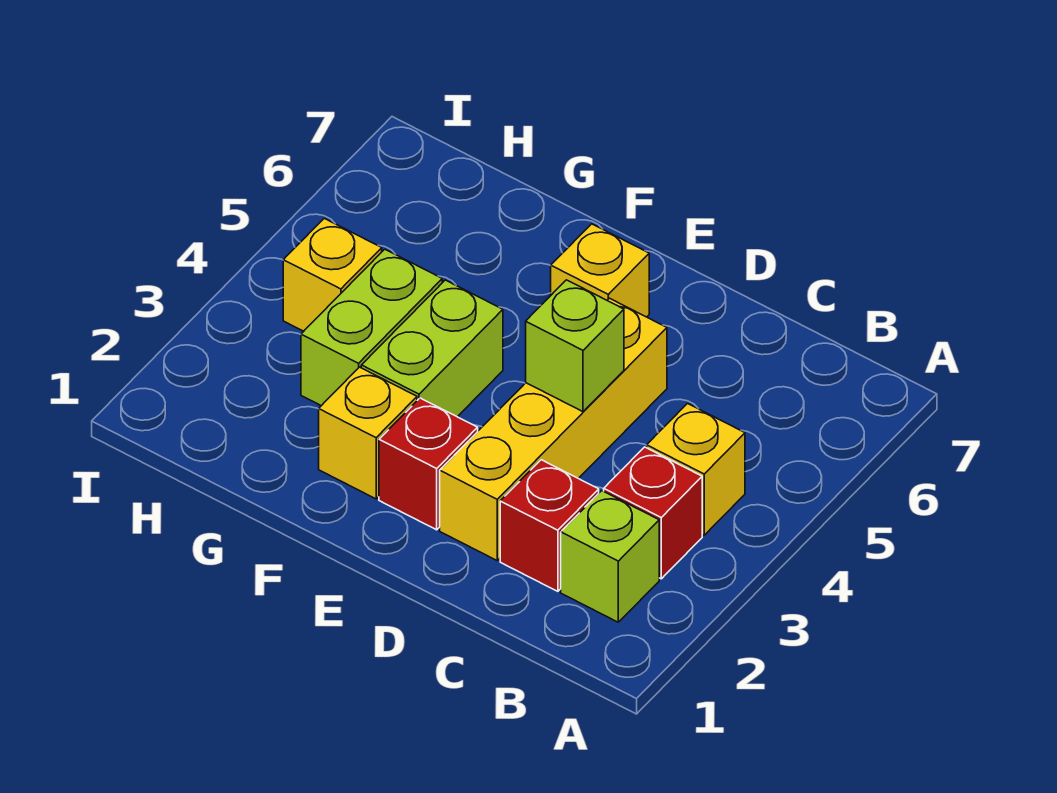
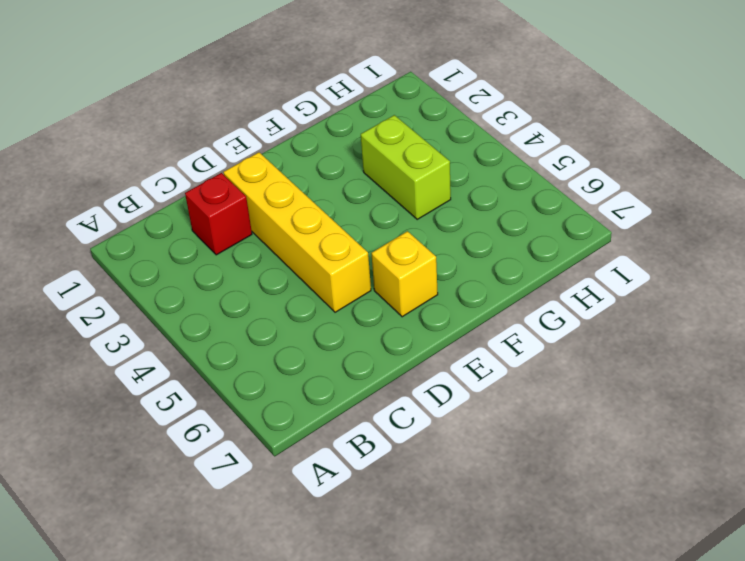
none -> lime brick B2 level 1
none -> red brick B3 level 1
none -> yellow brick B4 level 1

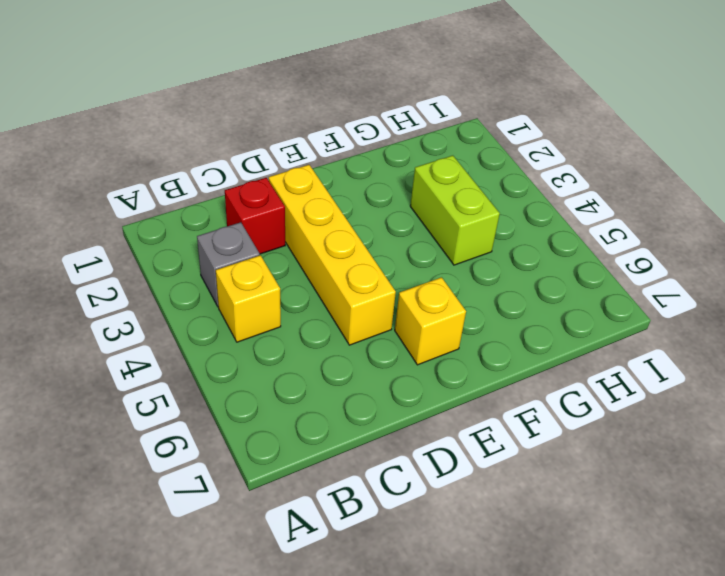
grey brick B3 level 1 -> red brick B3 level 1
none -> lime brick B2 level 1
none -> red brick E2 level 1
none -> yellow brick F2 level 1

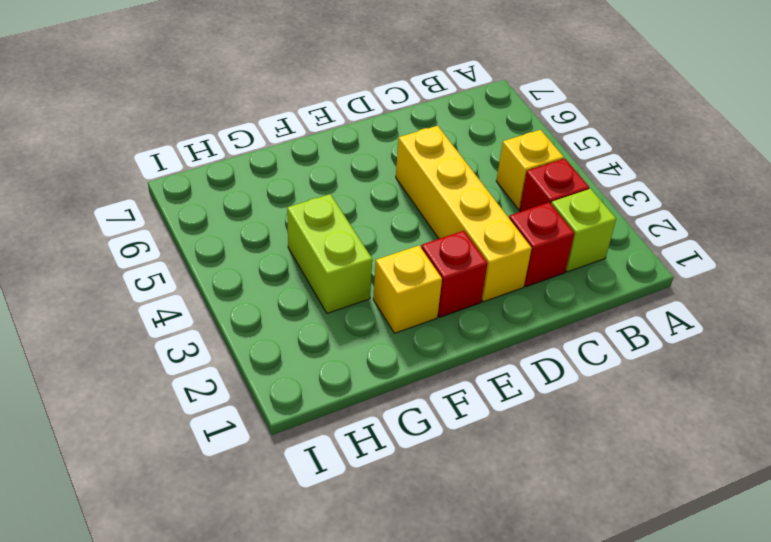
none -> yellow brick E6 level 1
none -> lime brick F3:F4 level 1
none -> yellow brick H4 level 1

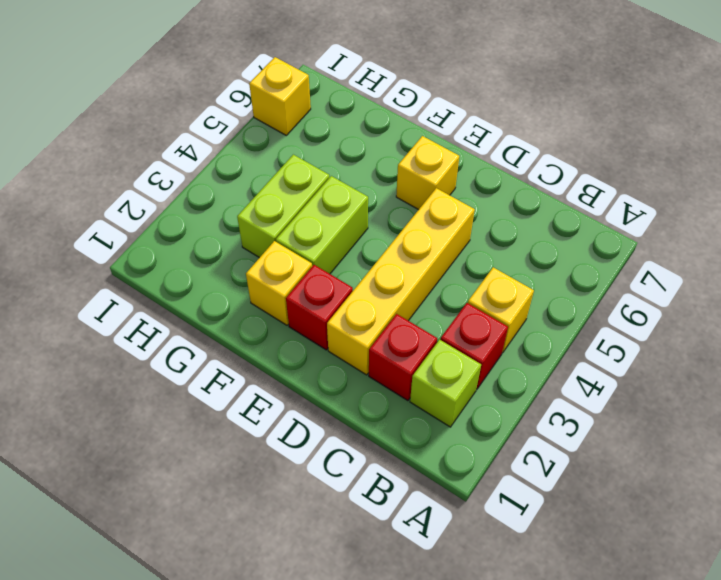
yellow brick I6 level 1 -> yellow brick H4 level 1
none -> lime brick D4 level 2

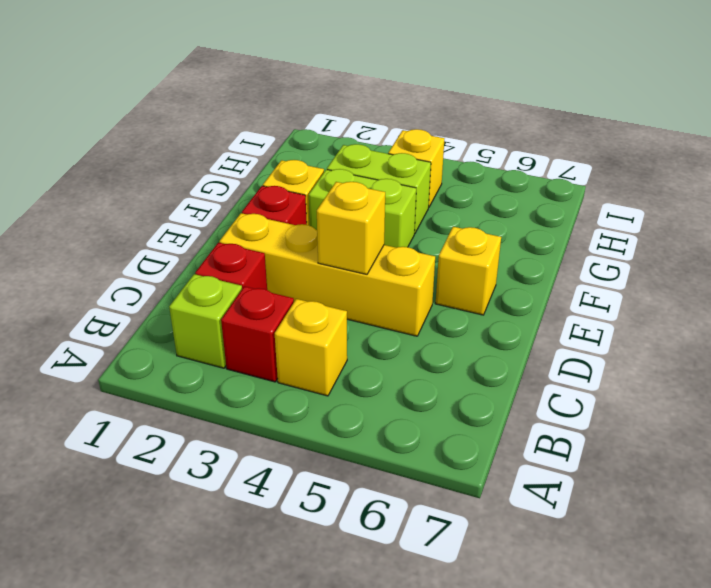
yellow brick D4 level 2 -> lime brick D4 level 2

